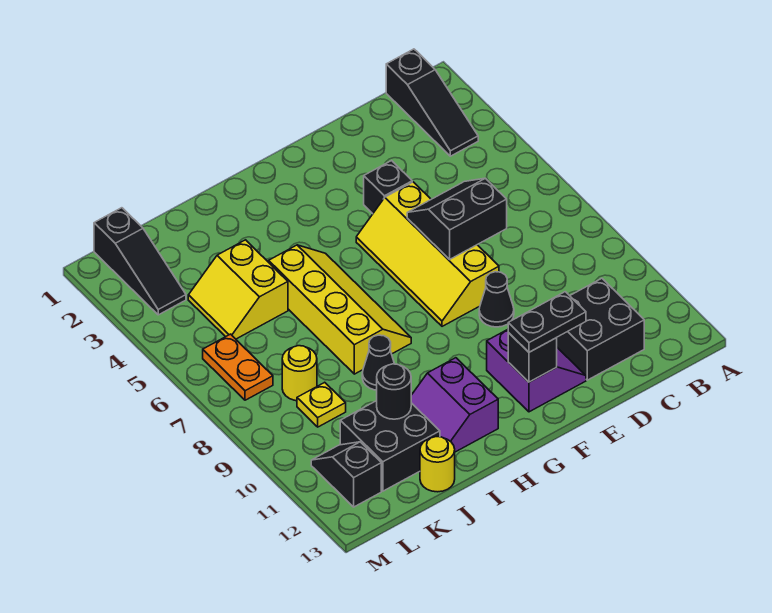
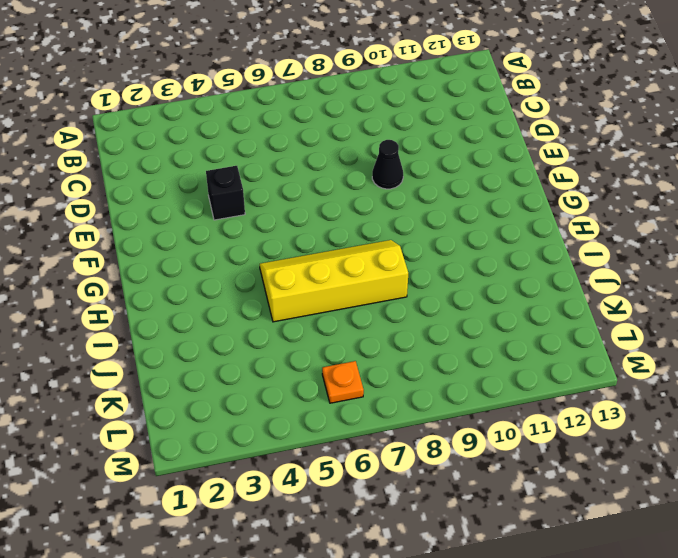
orange plate L6 level 1 -> orange plate L6:L7 level 1
none -> black slope B1:B3 level 1 top 1
none -> black brick C11:D12 level 1
none -> yellow slope E5:F8 level 1 top E

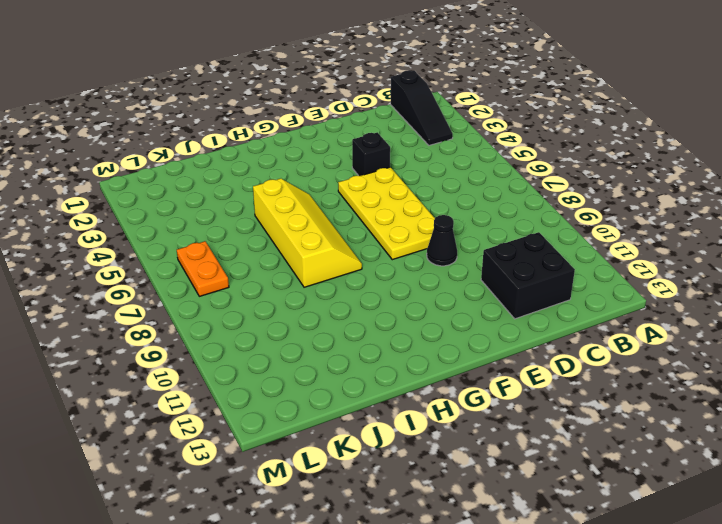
yellow plate E5:F8 level 1 -> yellow slope E5:F8 level 1 top E
none -> purple slope E11:F12 level 1 top F
none -> purple slope H11:I12 level 1 top H
none -> black cone I9 level 1

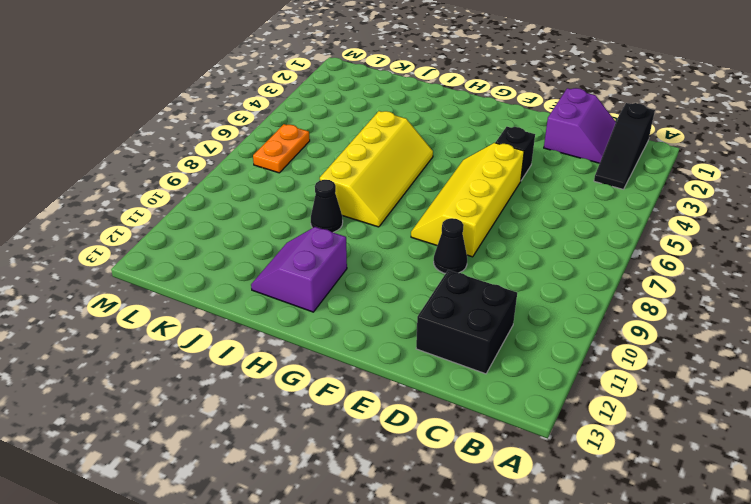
purple slope C1:D2 level 1 top D -> purple slope E11:F12 level 1 top F
none -> yellow slope J4:K5 level 1 top J
none -> black brick J11:K12 level 1
none -> yellow round brick J13 level 1

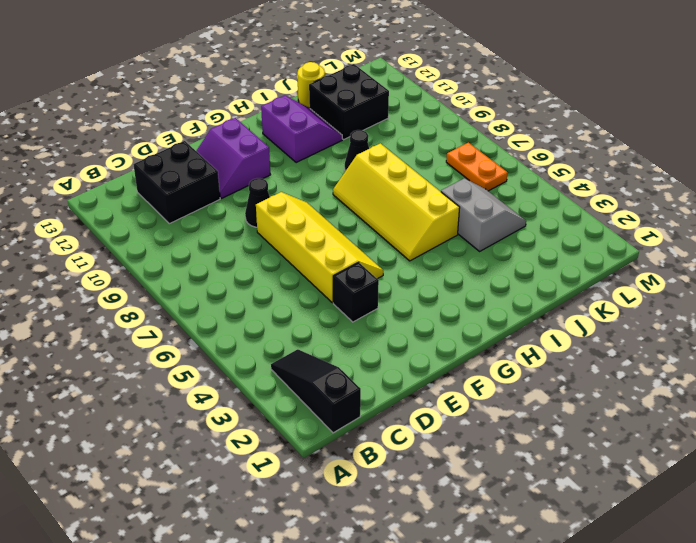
grey slope J4:K5 level 1 top J -> yellow slope J4:K5 level 1 top J
none -> yellow round brick K8 level 1
none -> yellow plate K9 level 1
none -> black slope L1:L3 level 1 top 1

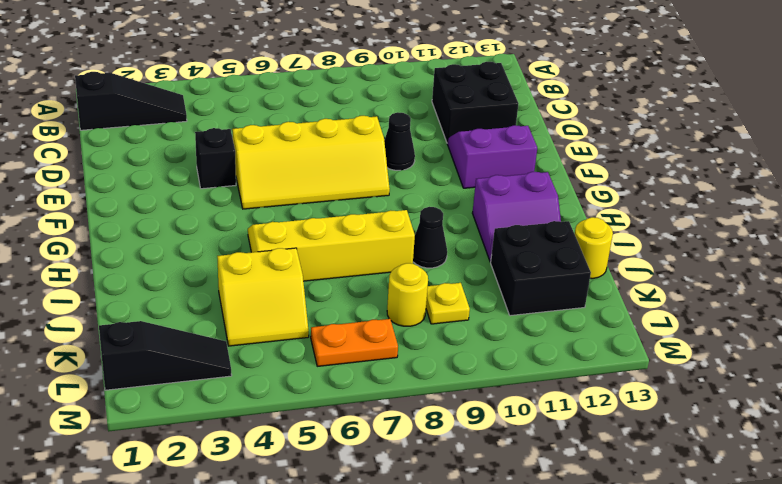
none -> black slope L11:L12 level 1 top 12
none -> black slope D6:E7 level 2 top 7
none -> black brick F12 level 2

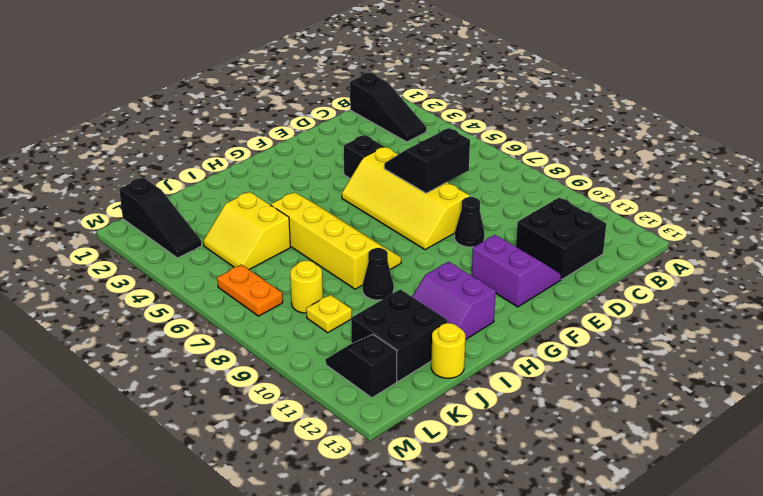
none -> black brick F12 level 2
none -> black round brick J11 level 2
none -> black plate E12:F12 level 3

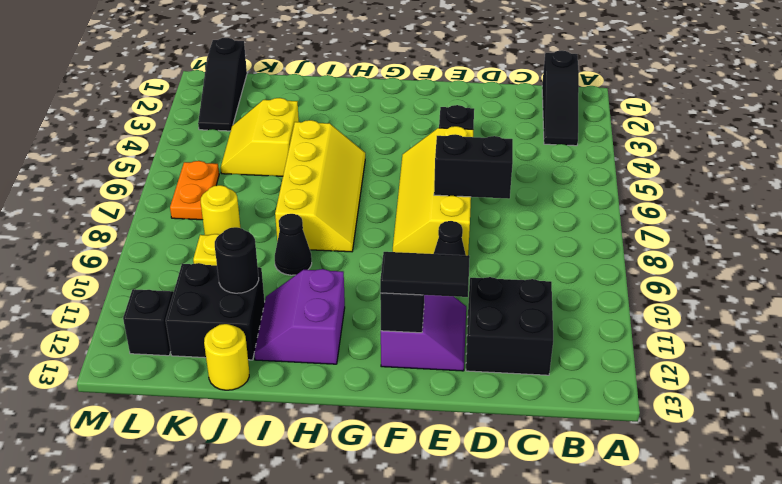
black tile E12:F12 level 3 -> black plate E12:F12 level 3

